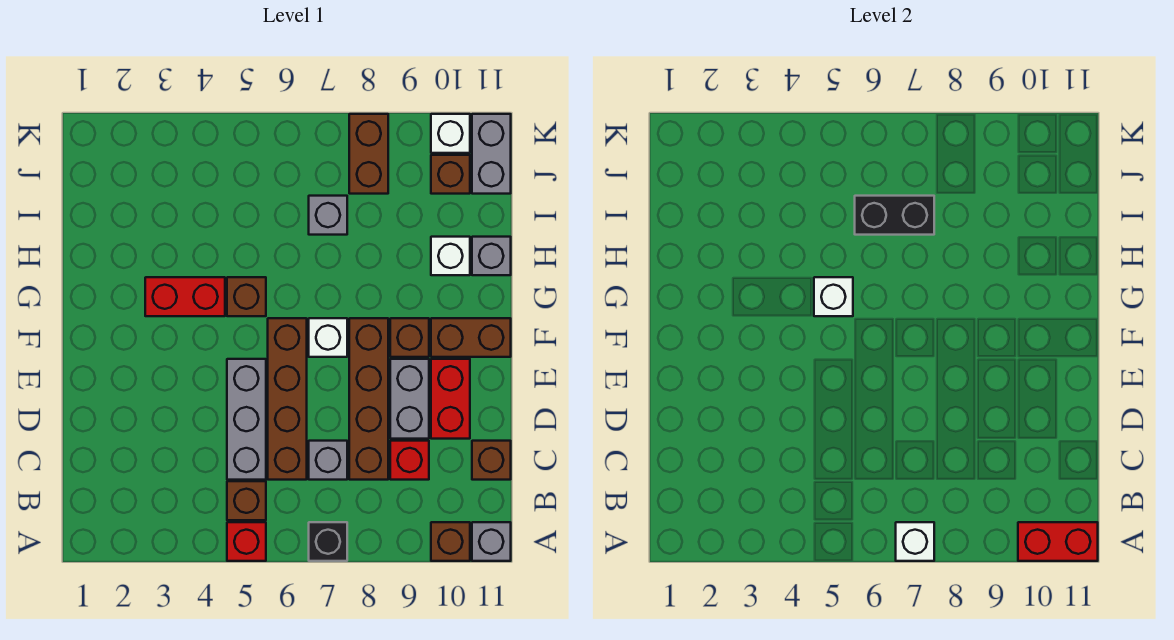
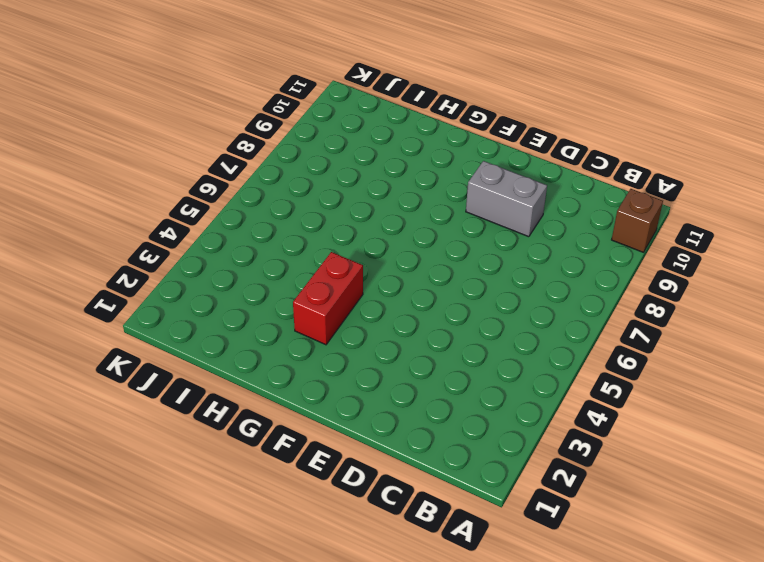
none -> red brick A5 level 1
none -> black brick A7 level 1
none -> grey brick A11 level 1

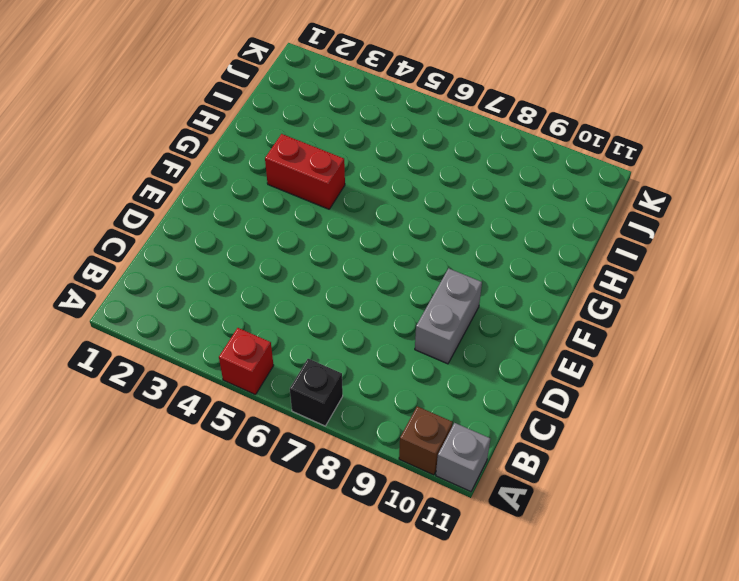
none -> brown brick B5 level 1
none -> grey brick C5:E5 level 1
none -> brown brick C6:F6 level 1

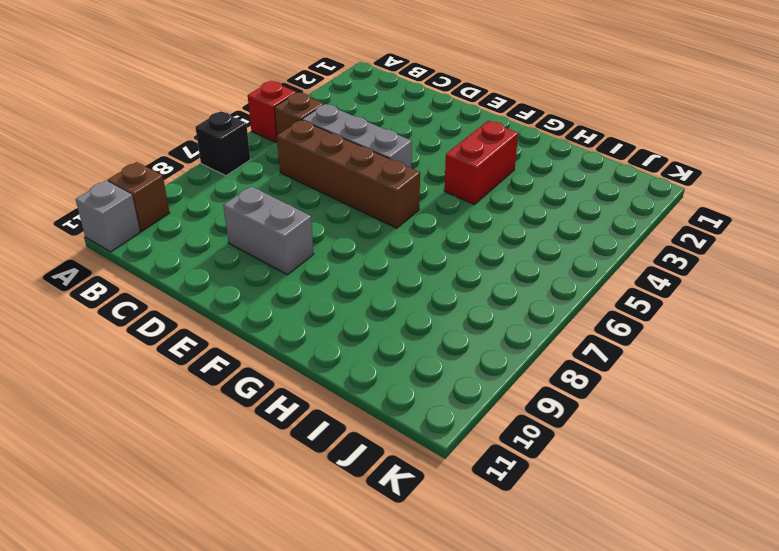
none -> grey brick C7 level 1
none -> brown brick C8:F8 level 1
none -> red brick C9 level 1

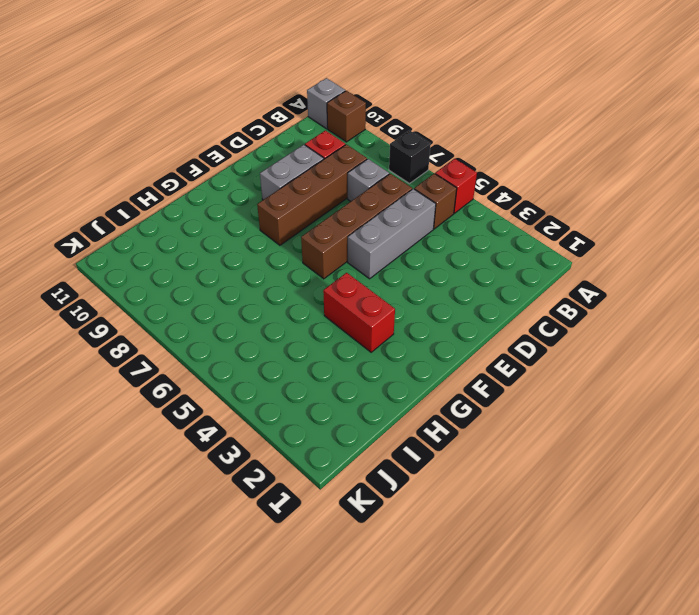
none -> brown brick C11 level 1
none -> red brick D10:E10 level 1
none -> white brick F7 level 1

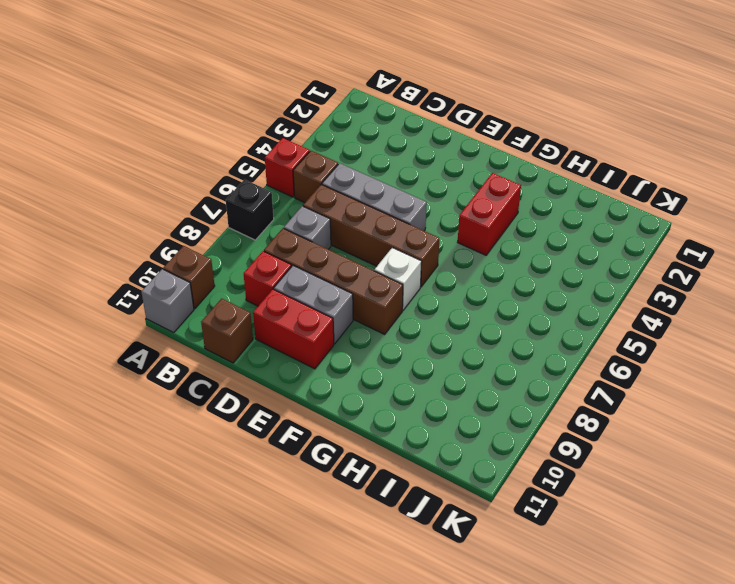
none -> brown brick F9 level 1
none -> brown brick F10:F11 level 1
none -> brown brick G5 level 1

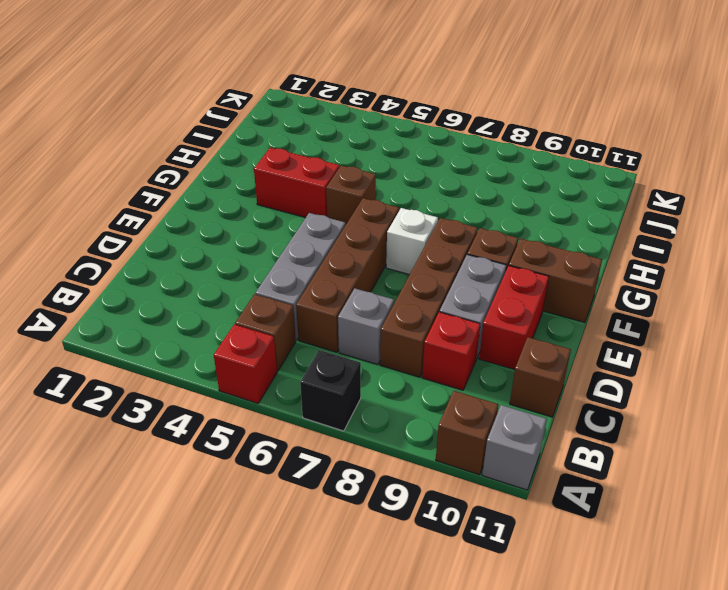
none -> white brick H10 level 1
none -> grey brick H11 level 1
none -> grey brick I7 level 1

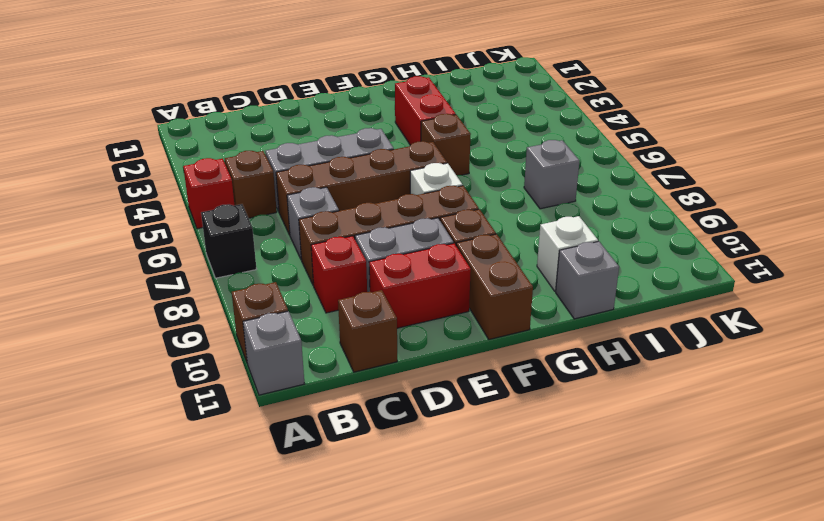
none -> brown brick J8:K8 level 1
none -> brown brick J10 level 1
none -> grey brick J11:K11 level 1

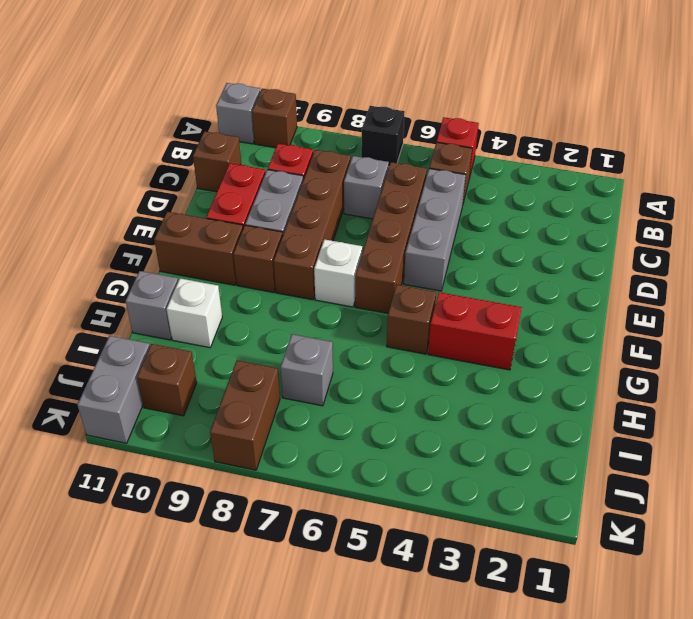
none -> white brick K10 level 1
none -> white brick A7 level 2
none -> red brick A10:A11 level 2

